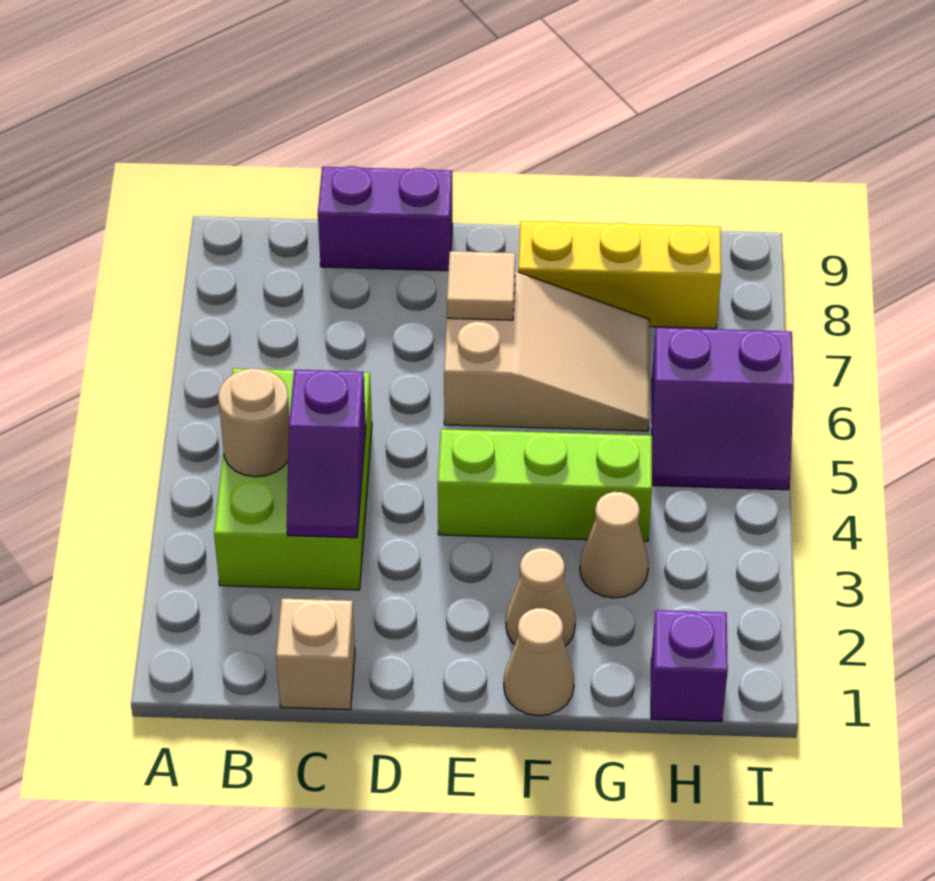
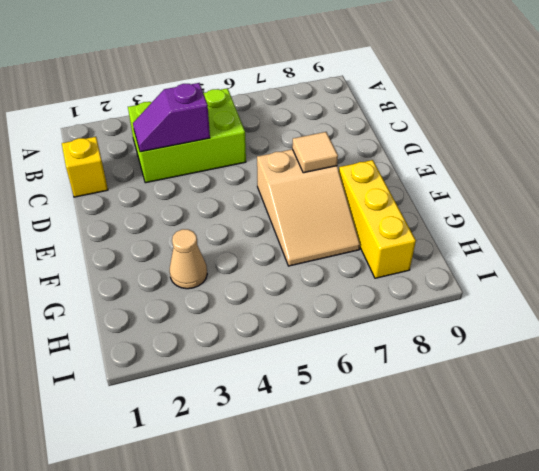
yellow brick C1 level 1 -> tan brick C1 level 1
none -> purple brick C9:D9 level 1
none -> lime brick E4:G4 level 1
none -> tan cone F1 level 1

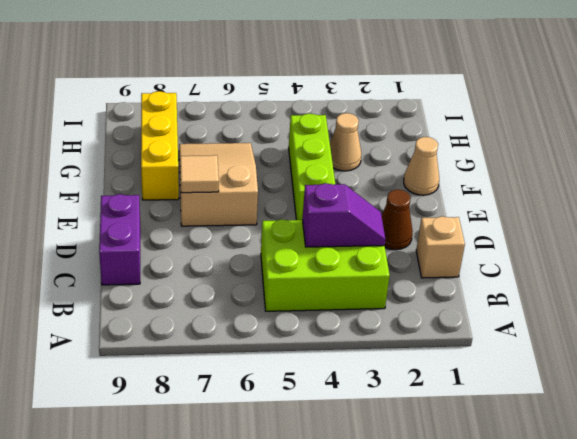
brown cone D2 level 1 -> none
none -> tan cone F2 level 1
none -> purple brick H1 level 1
none -> purple slope H5:I6 level 1 top 6

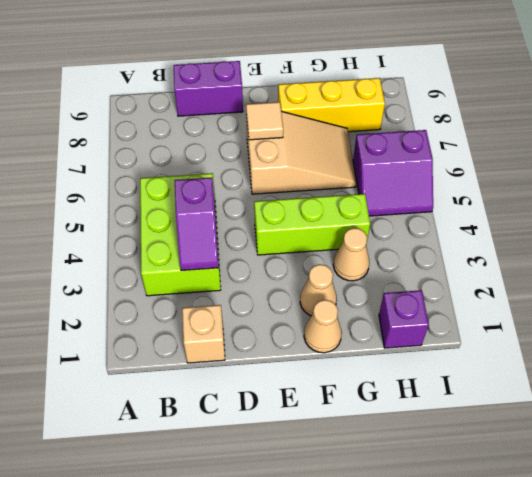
none -> tan round brick B4 level 2

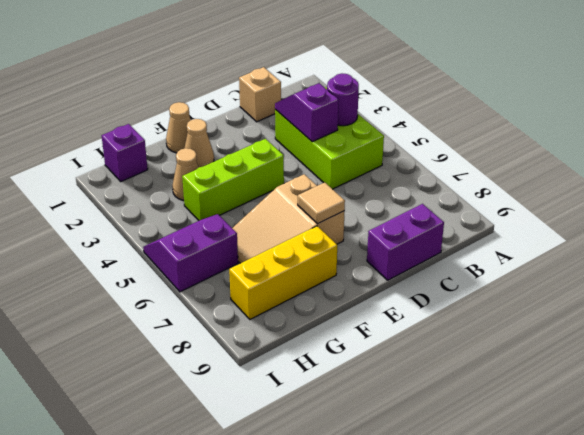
purple round brick B4 level 2 -> tan round brick B4 level 2

